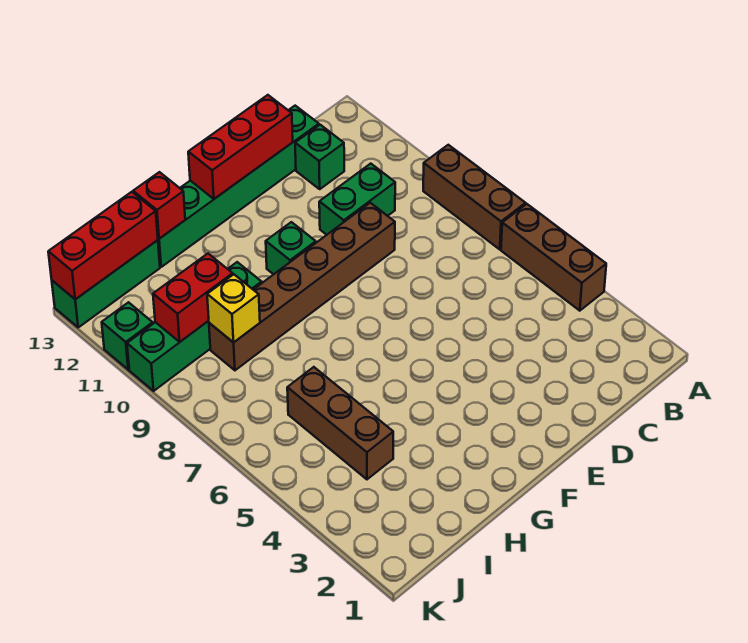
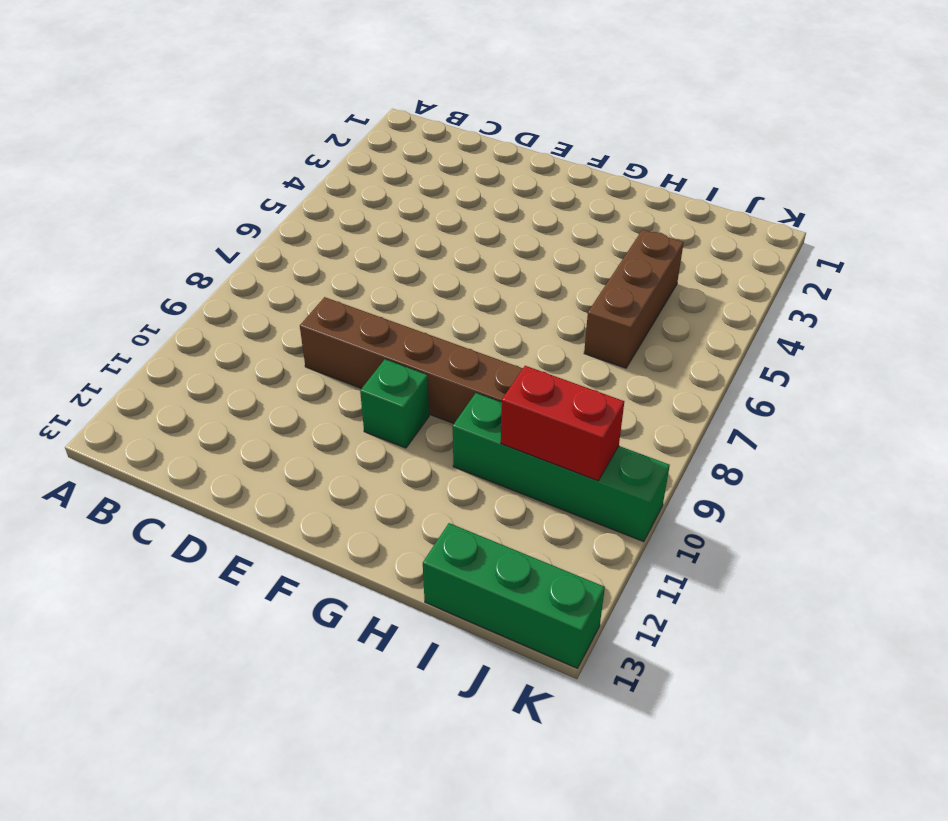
none -> brown brick A4:A6 level 1
none -> brown brick A7:A9 level 1
none -> green brick C10:D10 level 1

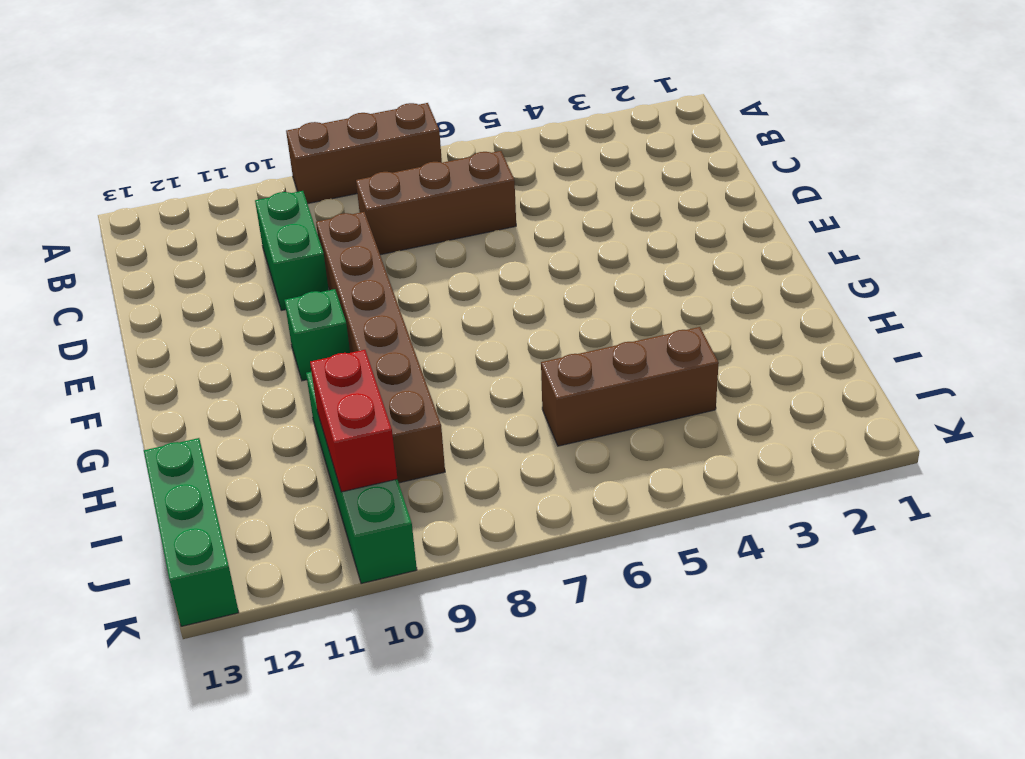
brown brick C6:C8 level 1 -> brown brick A4:A6 level 1
none -> green brick C12 level 1
none -> green brick C13:H13 level 1
none -> green brick K11 level 1

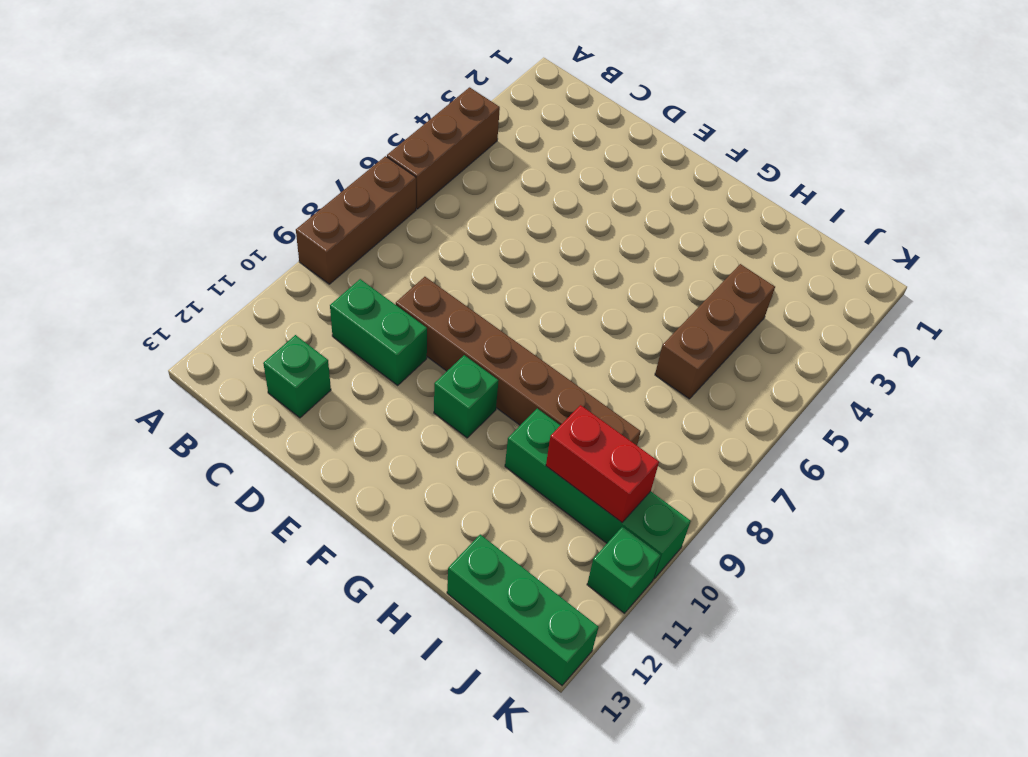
none -> green brick C13:H13 level 1
none -> red brick D13:F13 level 2
none -> red brick H13 level 2

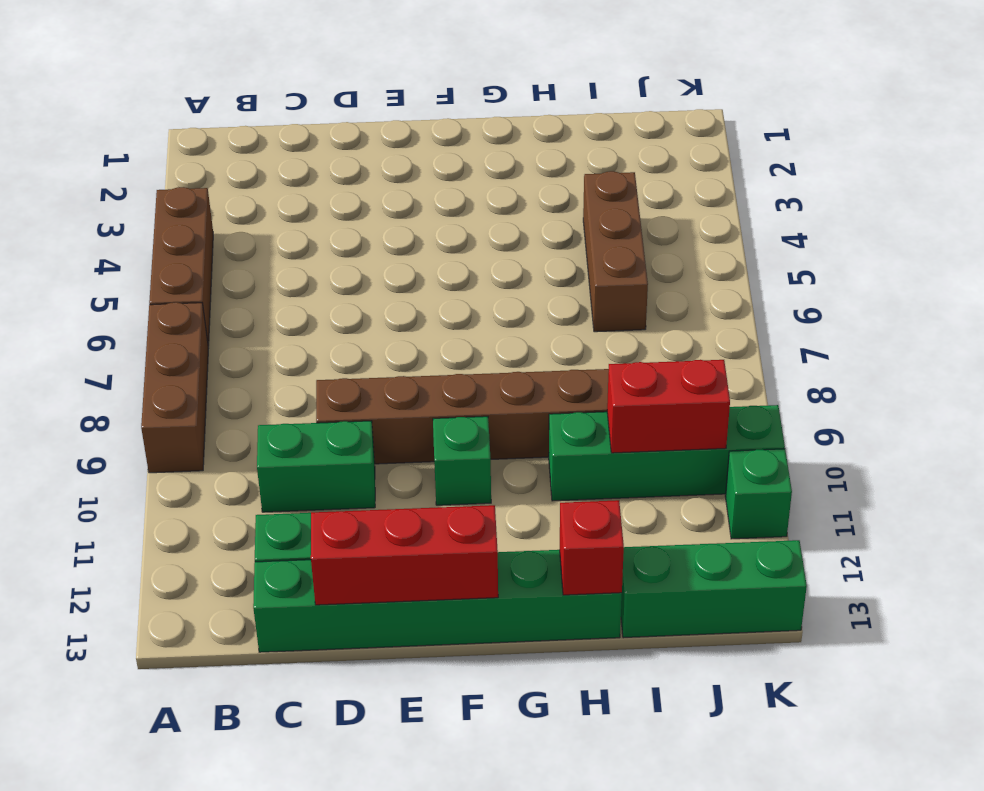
none -> yellow brick I9 level 2
none -> red brick I13:K13 level 2

